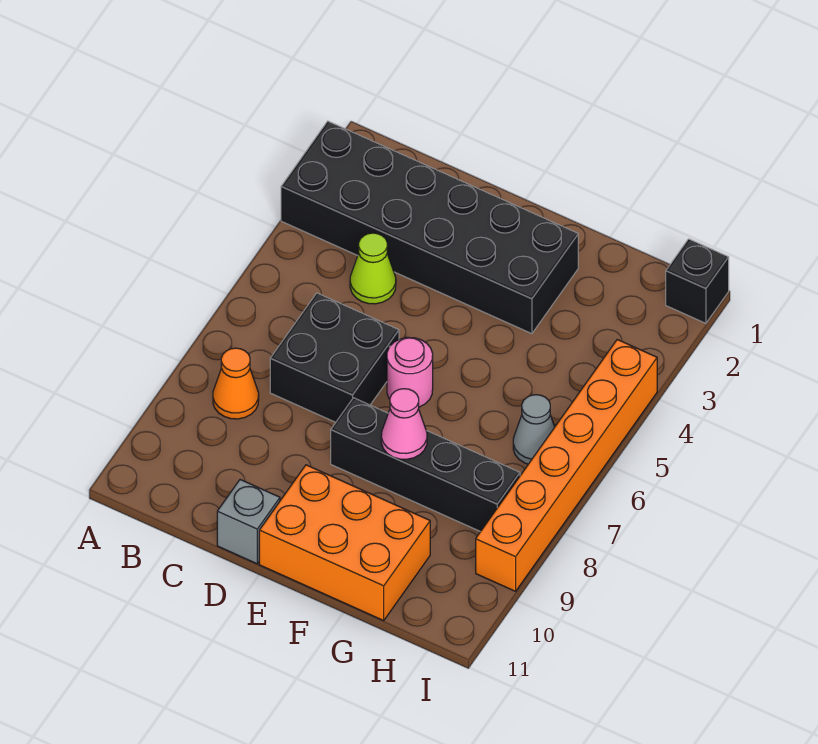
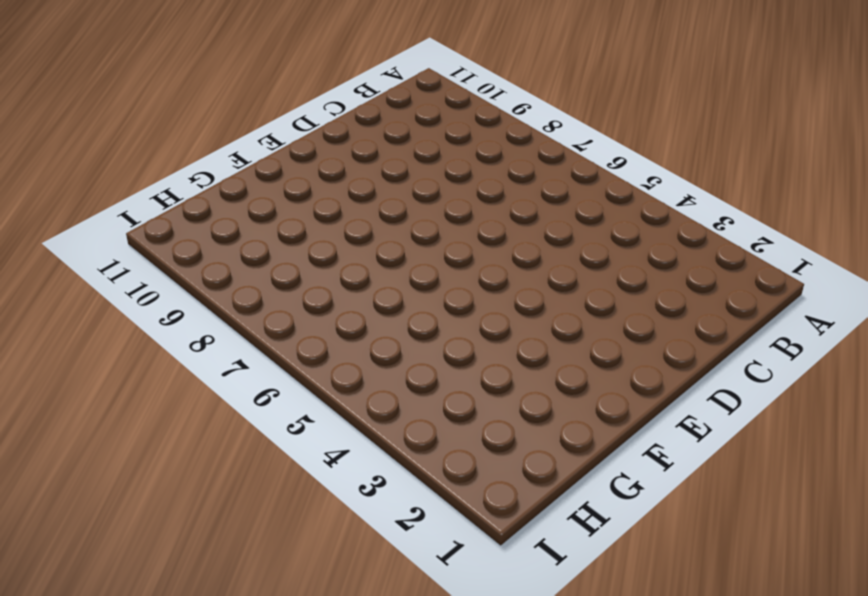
none -> black brick A2:F3 level 1
none -> orange cone B8 level 1
none -> lime cone C4 level 1

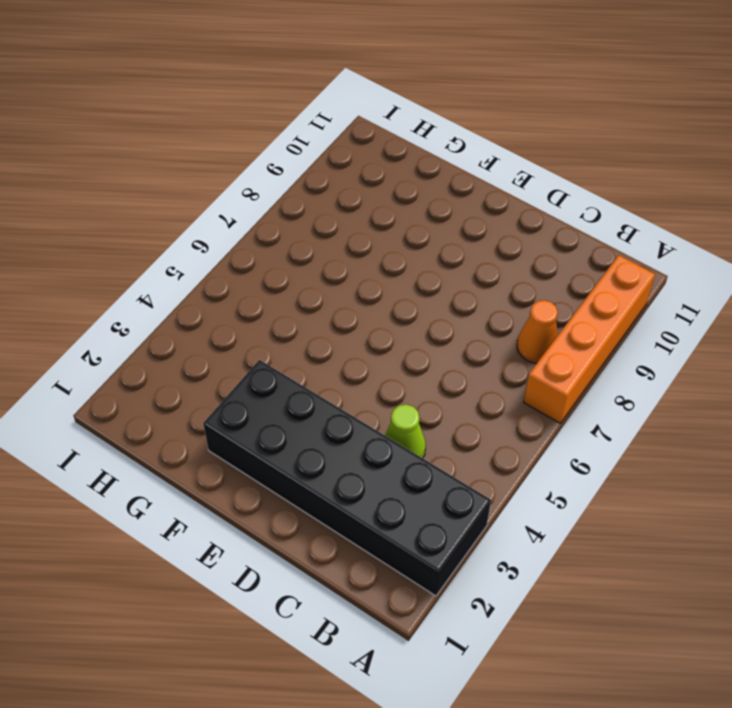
orange brick A7:A10 level 1 -> none
none -> black brick C6:D7 level 1
none -> grey brick D11 level 1
none -> pink round brick E6 level 1

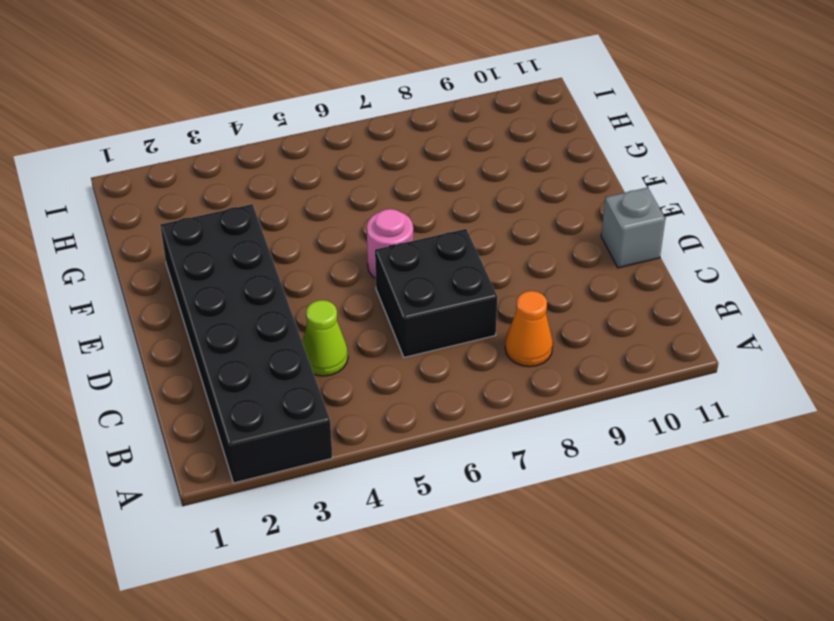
none -> black brick E8:H8 level 1
none -> orange brick E10:G11 level 1
none -> grey cone H6 level 1

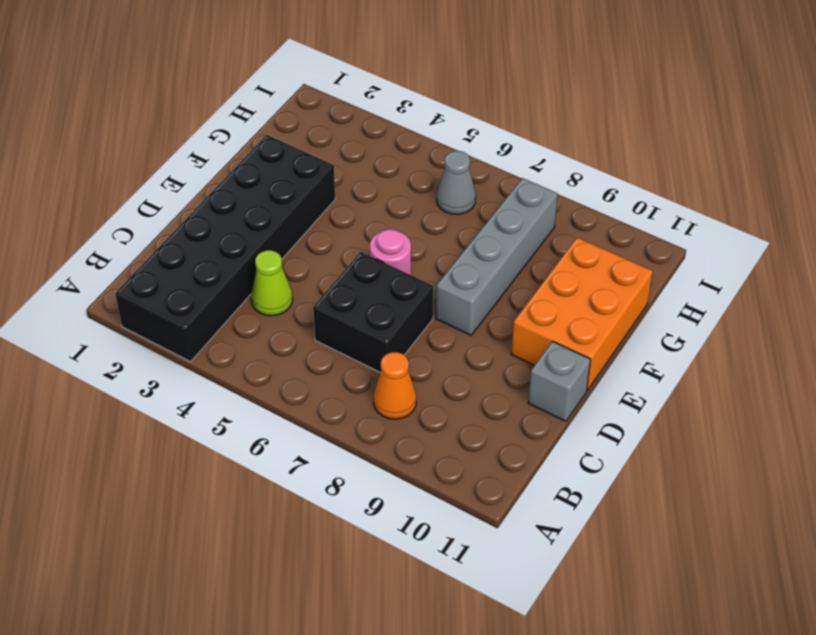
grey brick E8:H8 level 1 -> black brick E8:H8 level 1
none -> black brick I1 level 1
none -> orange brick I4:I9 level 1
none -> pink cone F8 level 2

